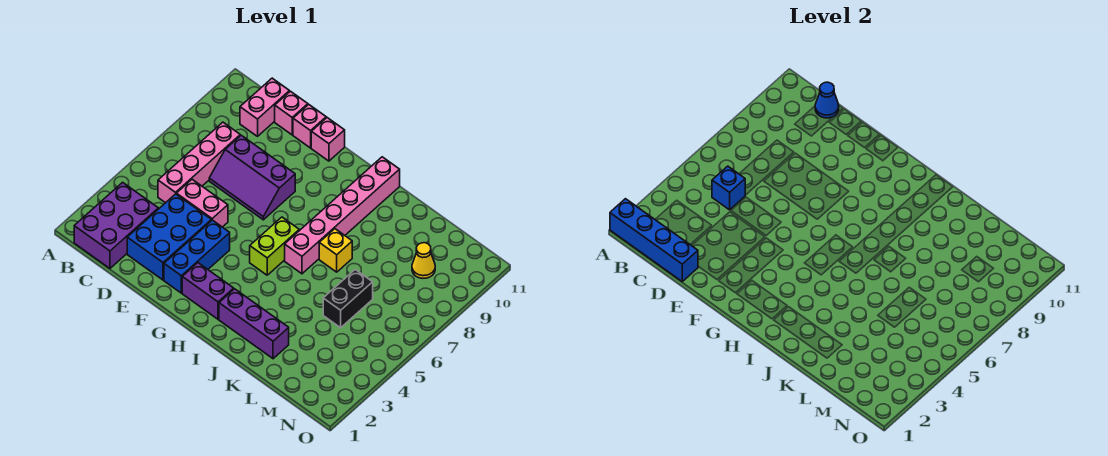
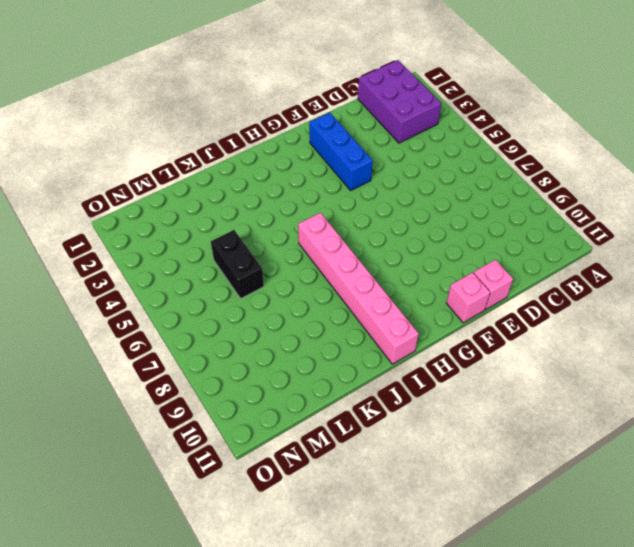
none -> pink brick C5:C8 level 1
none -> pink brick C10:C11 level 1
none -> blue brick D2:E4 level 1

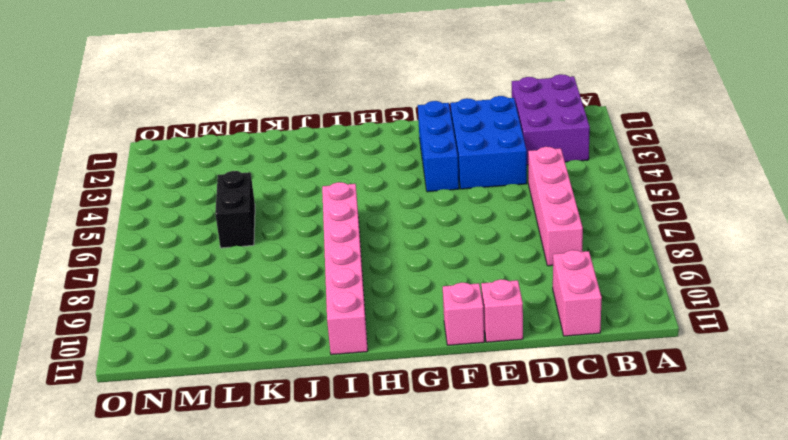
none -> pink brick D5:E5 level 1
none -> purple slope D7:F8 level 1 top 8
none -> pink brick D11 level 1

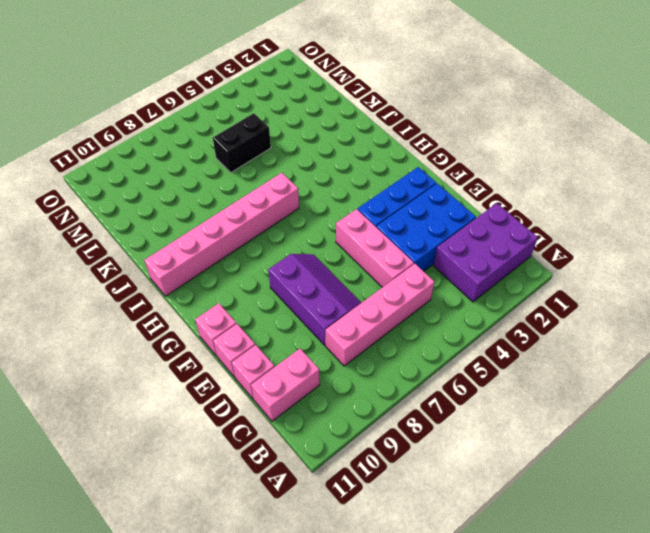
pink brick D5:F5 level 1 -> pink brick D5:E5 level 1
none -> purple brick G2:H2 level 1
none -> lime brick H5:H6 level 1
none -> purple brick I2:K2 level 1

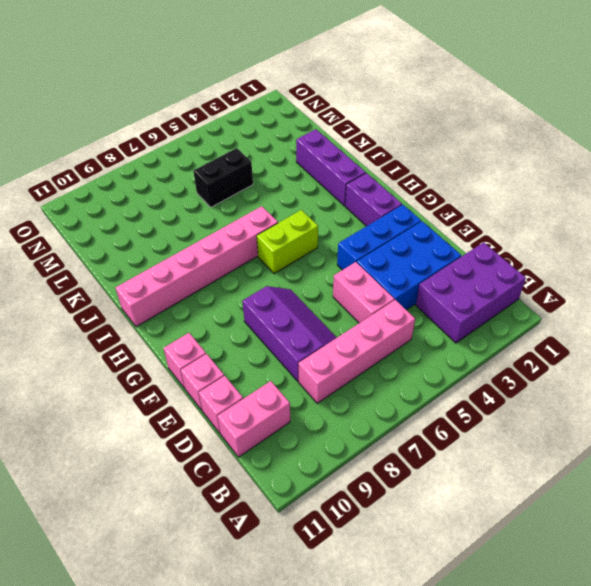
none -> yellow brick J7 level 1
none -> yellow cone M9 level 1
none -> blue brick A1:D1 level 2

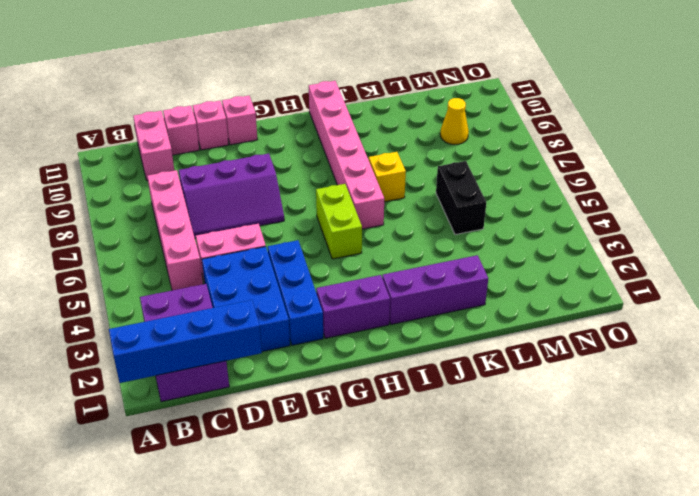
none -> blue brick C5 level 2
none -> blue cone C11 level 2

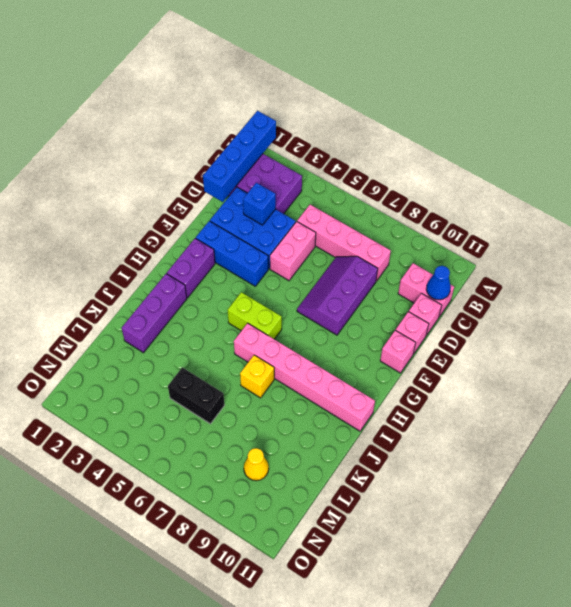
blue brick D3 level 2 -> blue brick C5 level 2

